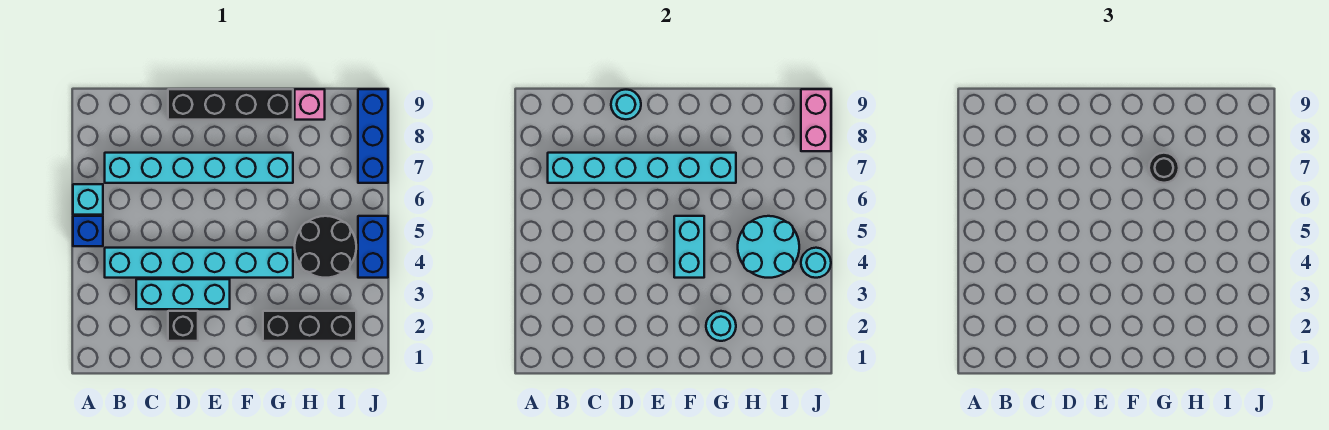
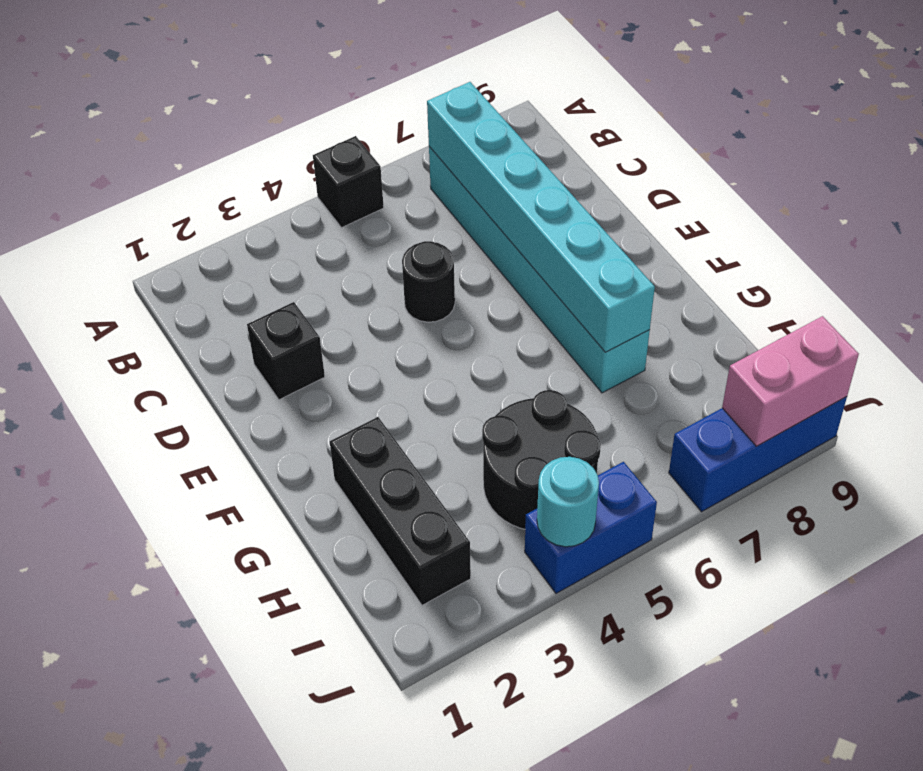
black brick A5 level 1 -> blue brick A5 level 1
black round brick D5 level 1 -> black round brick G7 level 3
none -> cyan brick A6 level 1
none -> cyan brick B4:G4 level 1
none -> cyan brick C3:E3 level 1

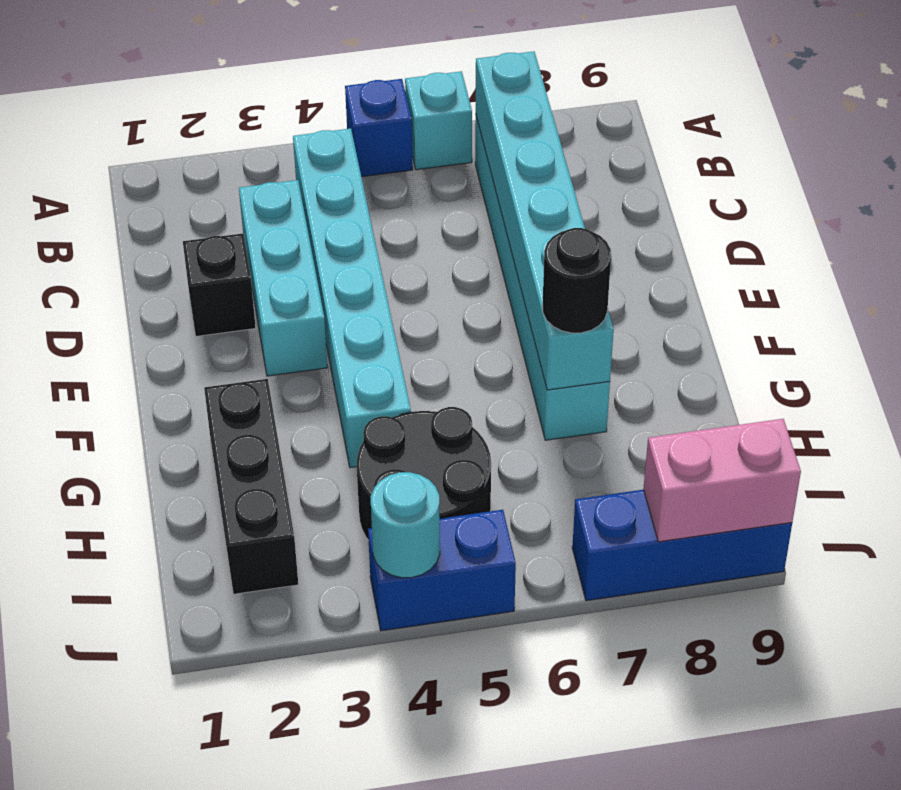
none -> black brick D9:G9 level 1
none -> pink brick H9 level 1
none -> cyan round brick D9 level 2

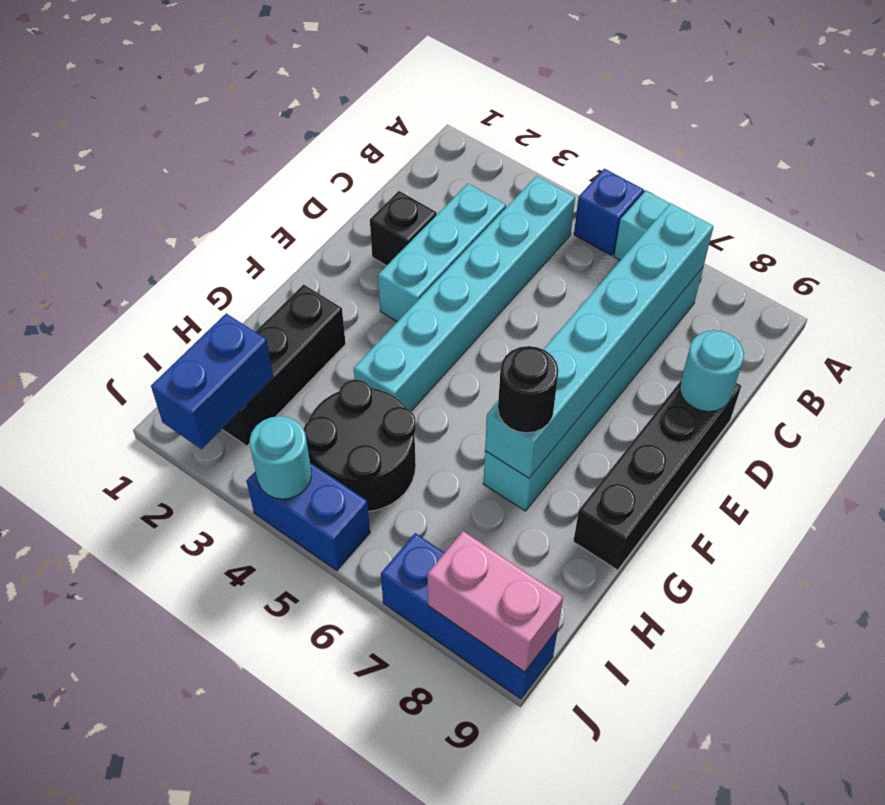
blue brick I2:J2 level 2 -> none
none -> pink brick H9 level 1
none -> cyan brick F4:F5 level 2
none -> cyan round brick G2 level 2

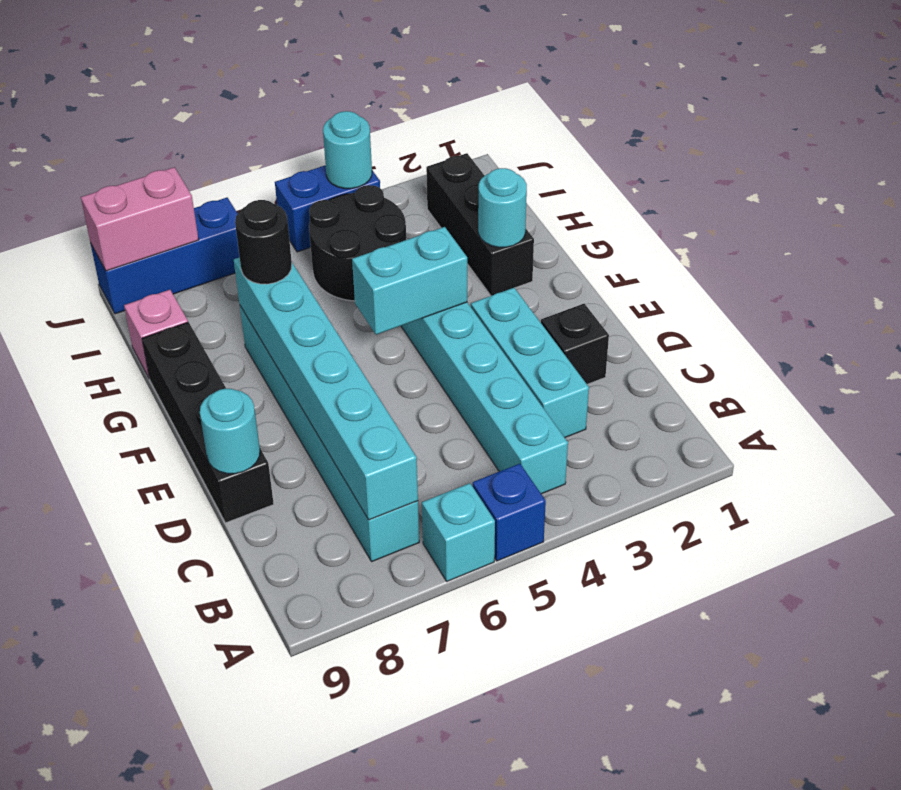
none -> cyan round brick H4:I5 level 2

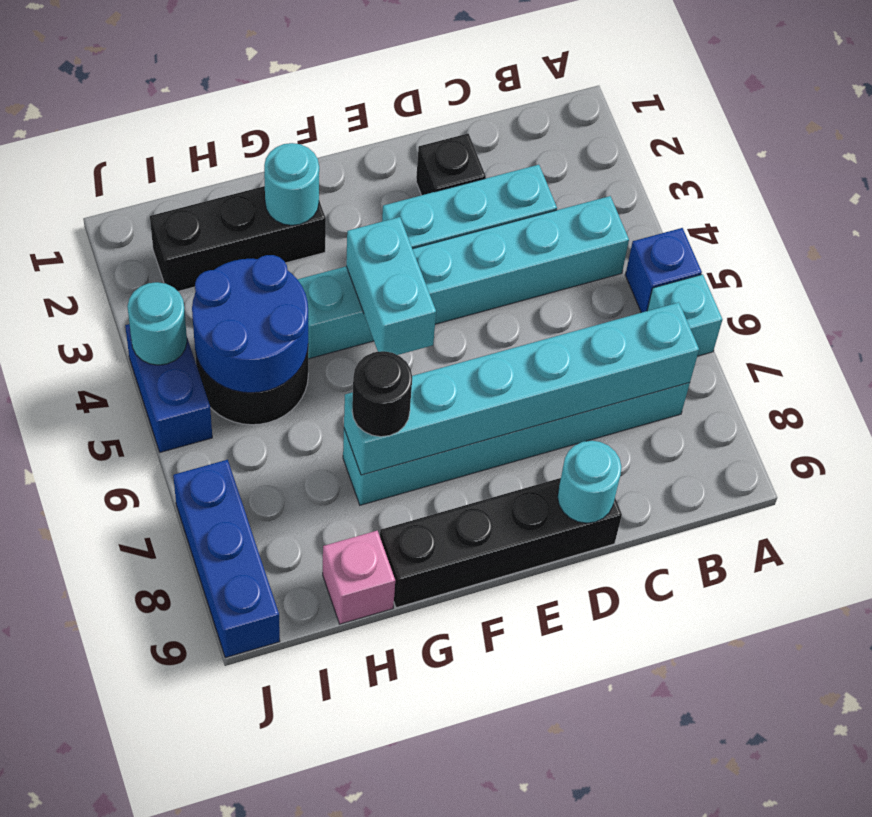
blue round brick H4:I5 level 2 -> cyan round brick H4:I5 level 2
none -> pink brick J8:J9 level 2

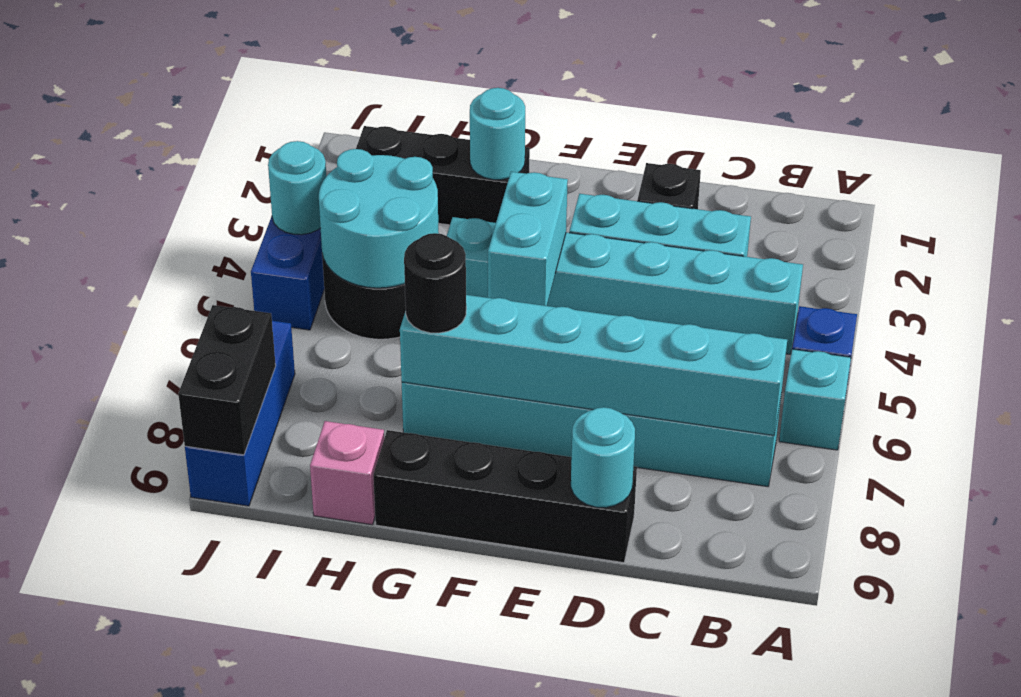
black brick J8:J9 level 2 -> pink brick J8:J9 level 2

